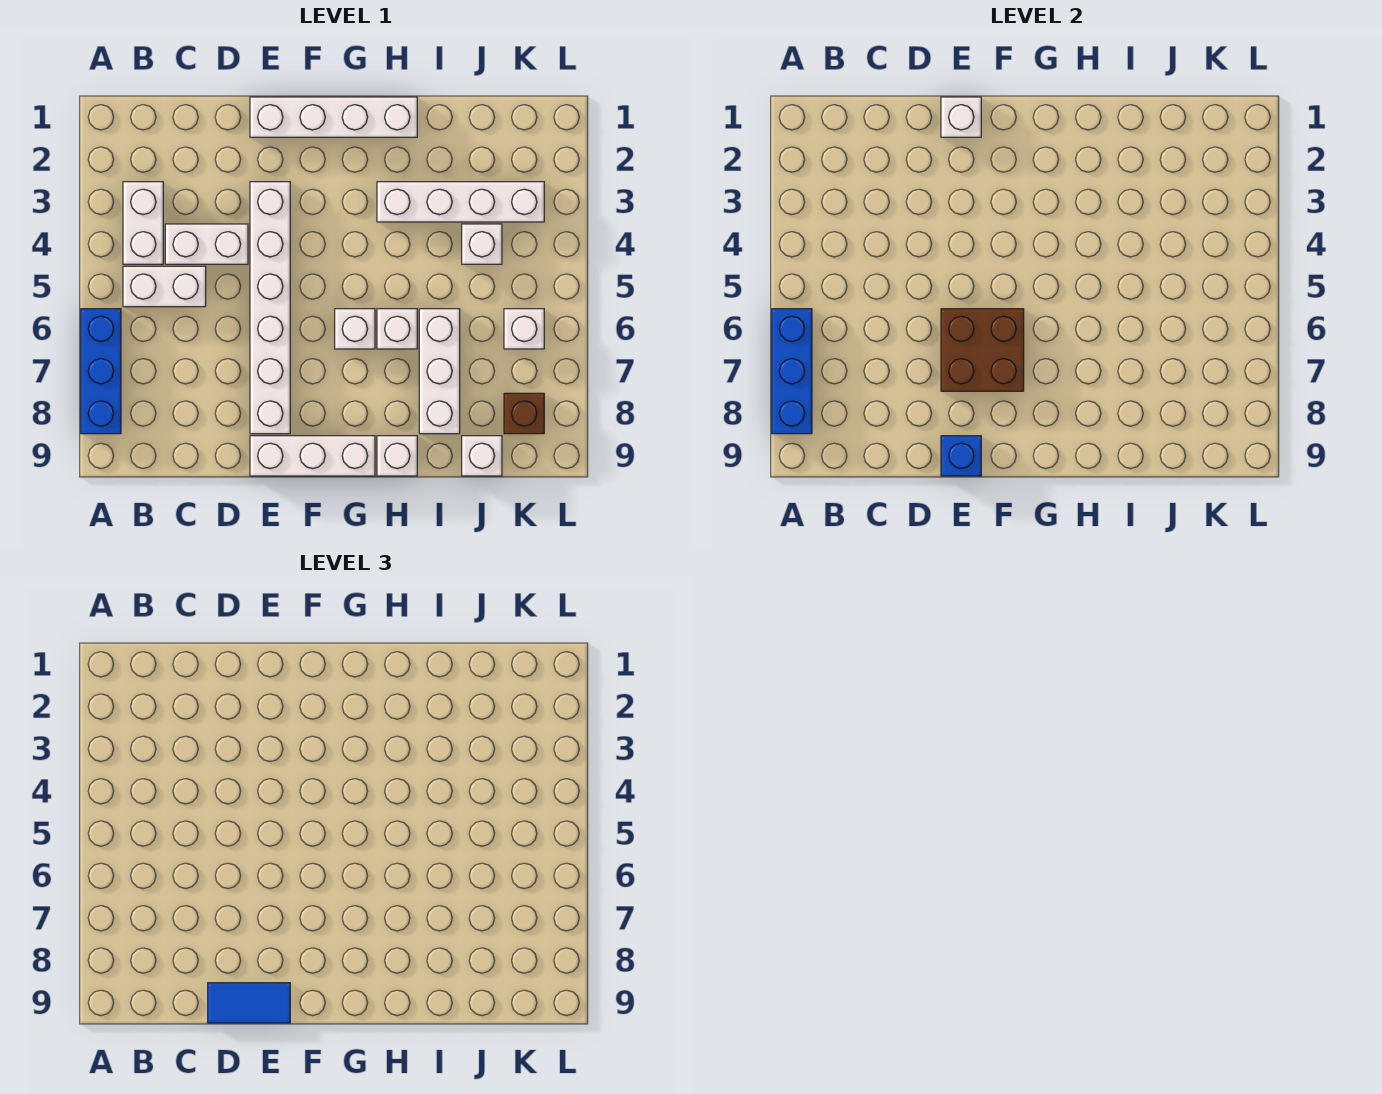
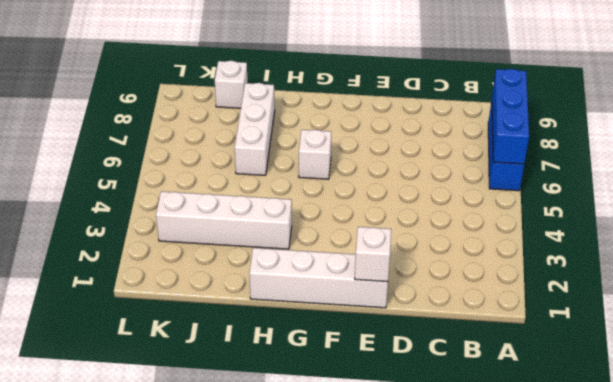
none -> white brick B3:B4 level 1
none -> white brick B5:C5 level 1
none -> white brick C4:D4 level 1

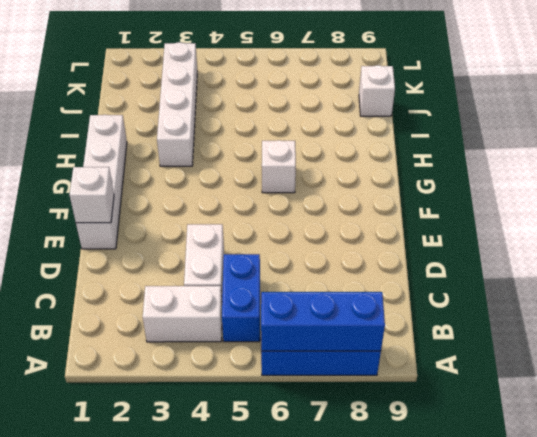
blue brick B5:C5 level 1 -> white brick B5:C5 level 1
none -> white brick E3:E8 level 1
none -> white brick E9:G9 level 1
none -> white brick H6 level 1

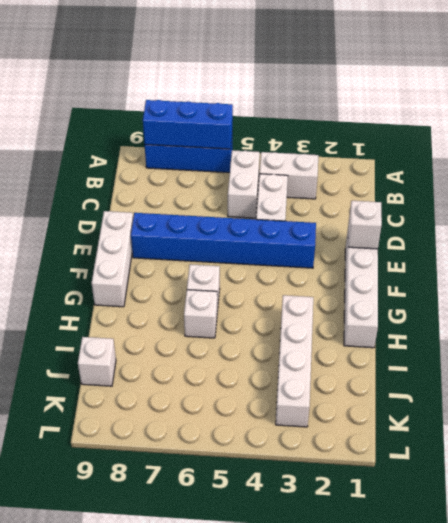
blue brick E3:E8 level 1 -> white brick E3:E8 level 1
none -> white brick H9 level 1
none -> white brick I6:I8 level 1
none -> white brick J4 level 1

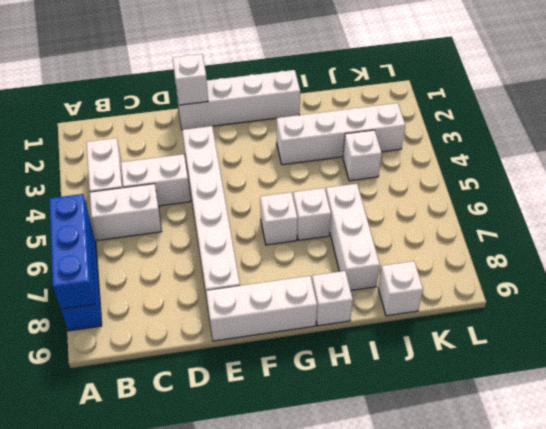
none -> white brick K6 level 1
none -> brown brick K8 level 1
none -> brown brick E6:F7 level 2

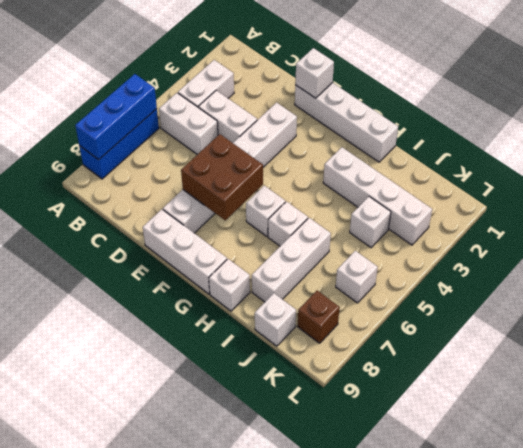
none -> blue brick E9 level 2
none -> blue tile D9:E9 level 3

